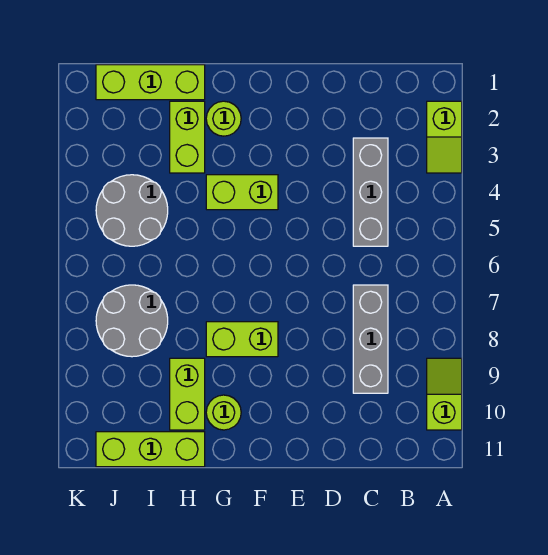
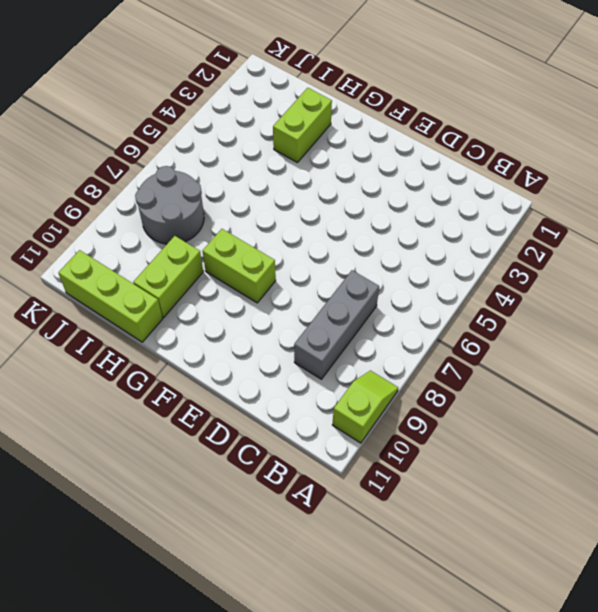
none -> lime slope A2:A3 level 1 top 2
none -> grey brick C3:C5 level 1
none -> lime brick F4:G4 level 1

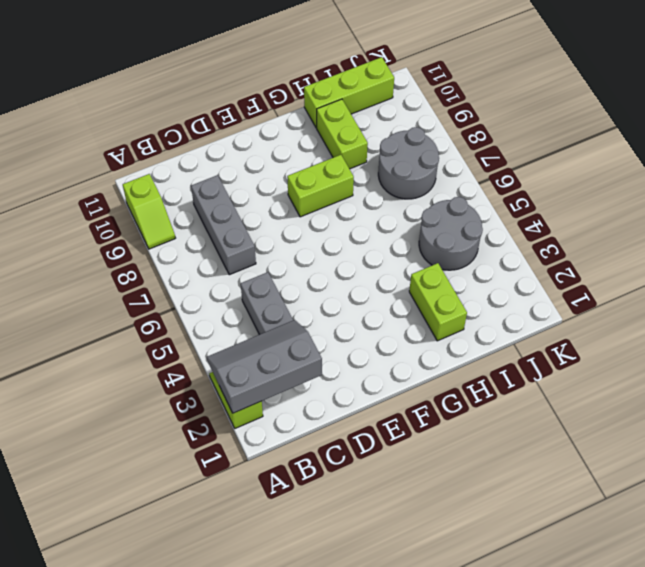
grey slope A2:C3 level 2 top 2 -> none
none -> lime brick F4:G4 level 1
none -> lime round brick G2 level 1
none -> lime round brick G10 level 1

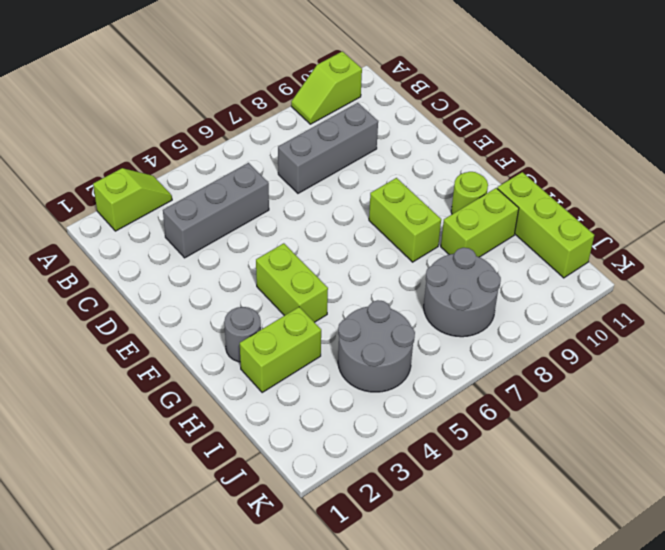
grey round brick G2 level 1 -> lime round brick G2 level 1
none -> lime brick H1:J1 level 1

